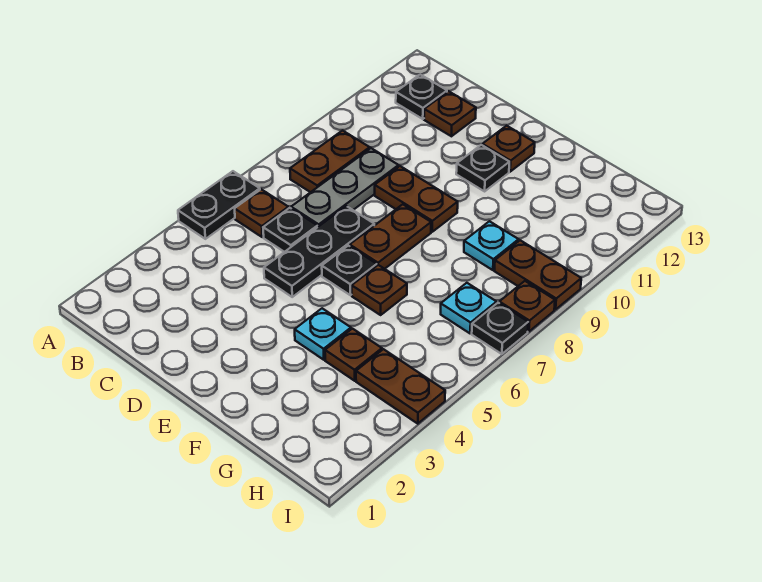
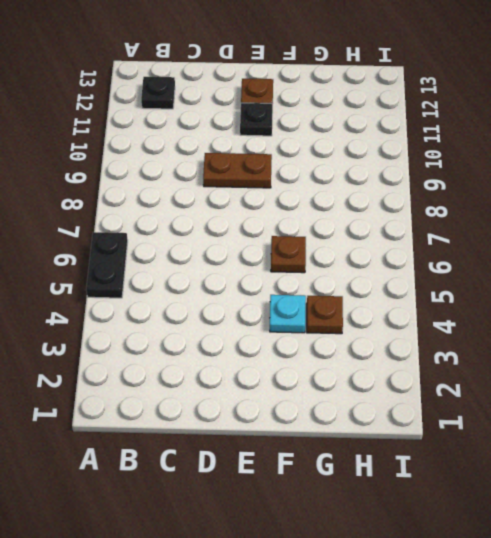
none -> brown plate B6 level 1
none -> brown plate B8:B9 level 1
none -> black plate C6 level 1

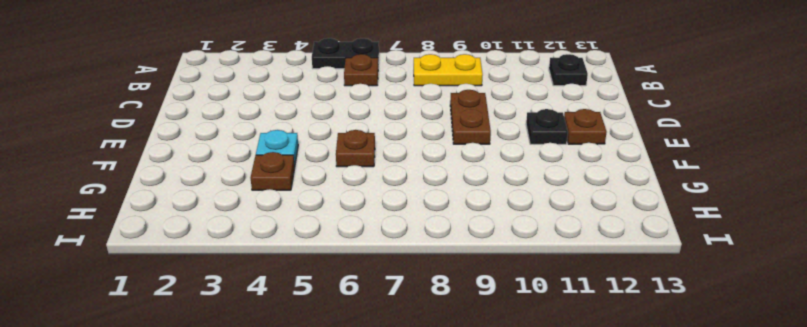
yellow plate B8:B9 level 1 -> brown plate B8:B9 level 1
none -> black plate C6 level 1
none -> grey plate C7:C9 level 1
none -> brown plate C12 level 1

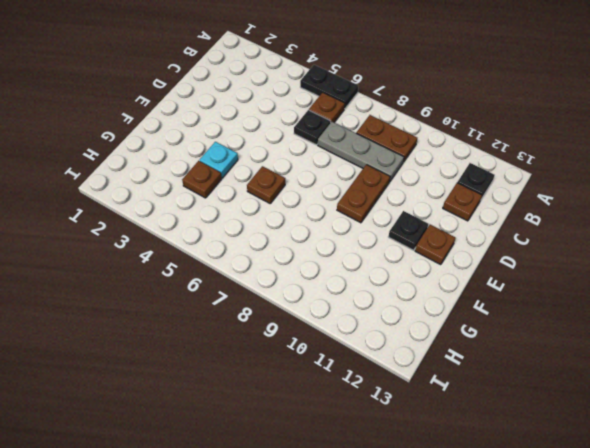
none -> black plate D5:D7 level 1
none -> black plate E6 level 1
none -> brown plate E7:E8 level 1

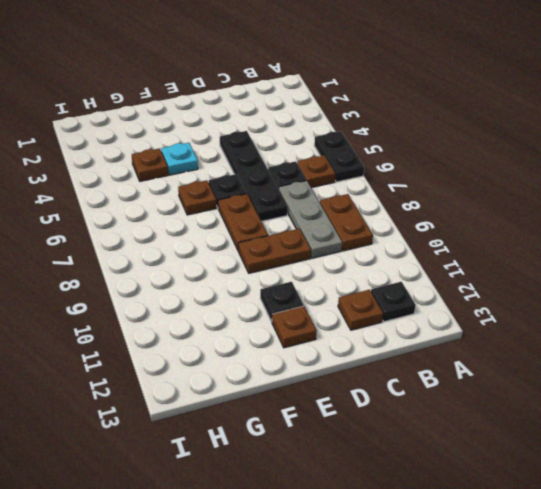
black plate D4:D7 level 1 -> black plate D5:D7 level 1
none -> cyan plate G9 level 1
none -> brown plate H4:I4 level 1
none -> cyan plate H7 level 1

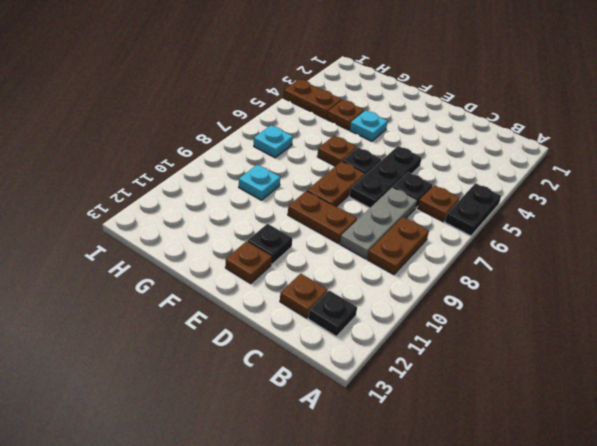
none -> brown plate H9:I9 level 1
none -> black plate I7 level 1
none -> brown plate I8 level 1

